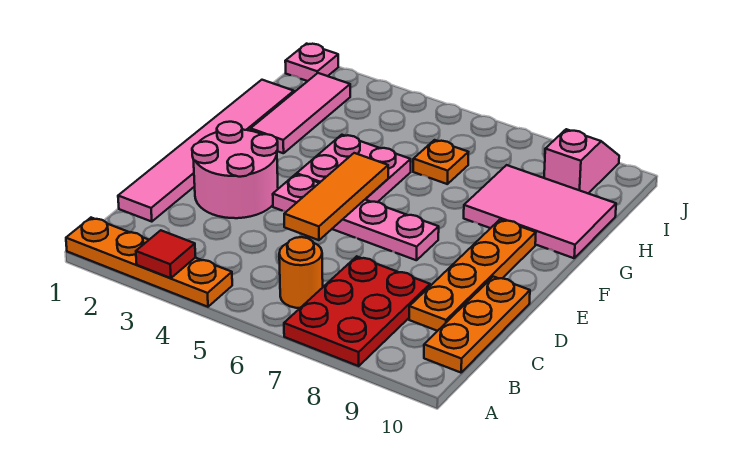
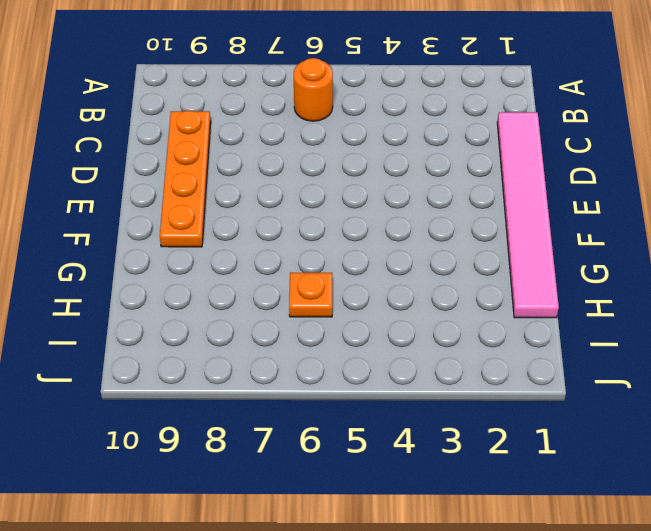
none -> orange plate A1:A4 level 1
none -> red plate A7:C8 level 1
none -> orange plate B10:D10 level 1

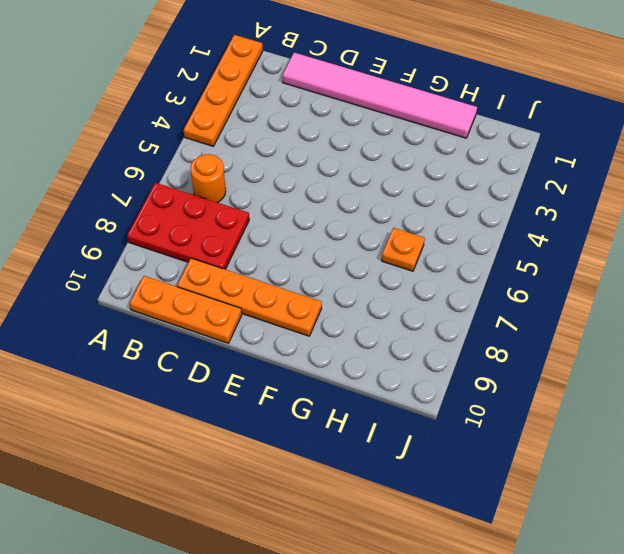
none -> pink round brick D2:E3 level 1
none -> pink plate E4:E7 level 1
none -> pink plate F4:G5 level 1

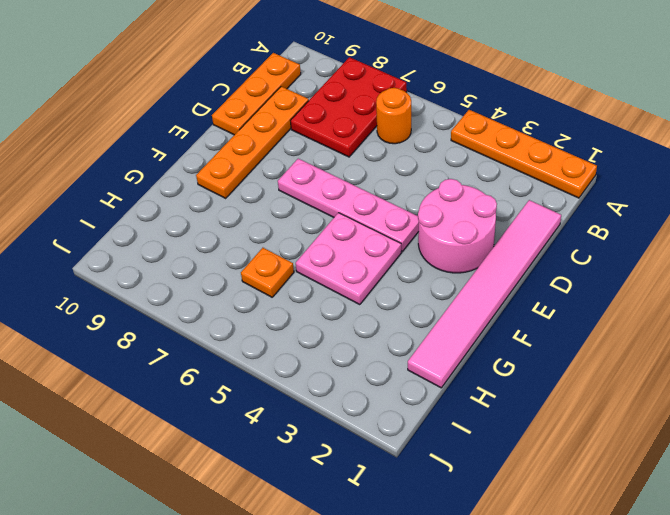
none -> pink tile G2:I2 level 1
none -> pink tile G8:H10 level 1
none -> pink slope I9:J9 level 1 top I

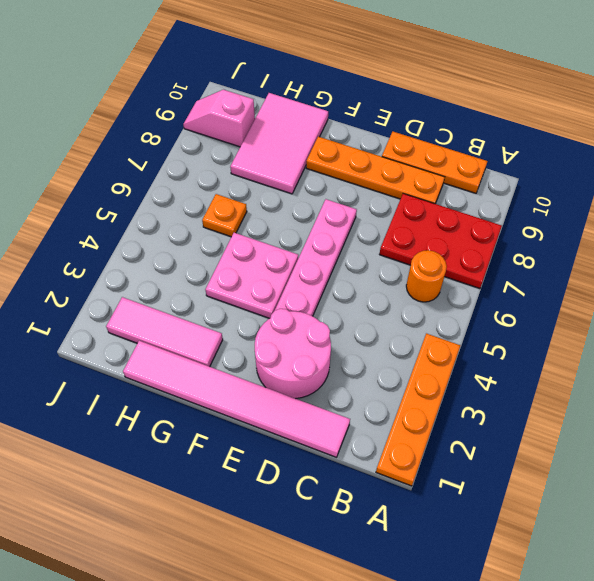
none -> pink plate J1 level 1
none -> red tile A3 level 2
none -> orange tile D5:F5 level 2

